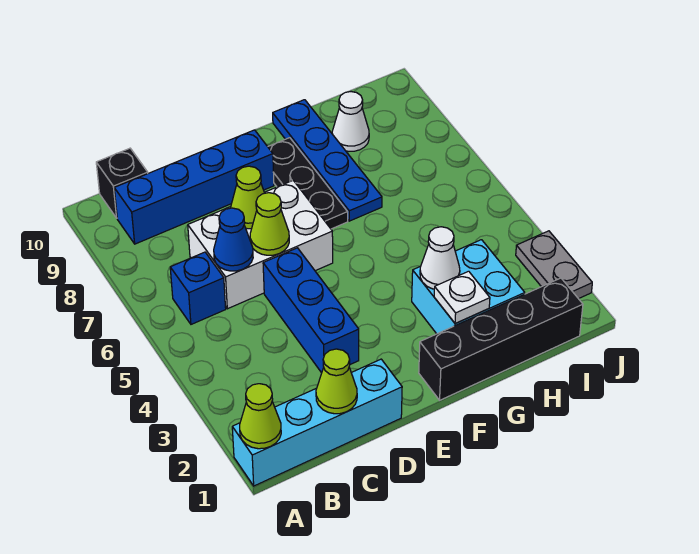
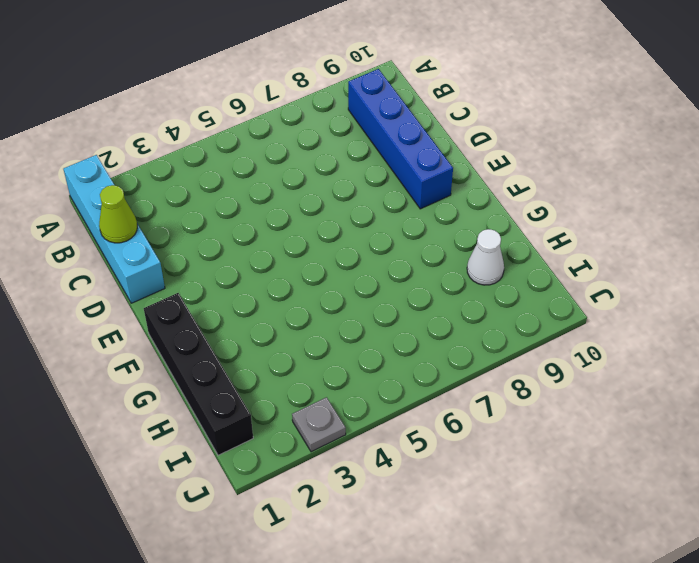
grey plate J3 level 1 -> grey plate J2:J3 level 1
none -> blue brick B6 level 1
none -> black brick B10 level 1
none -> white brick C6:E7 level 1

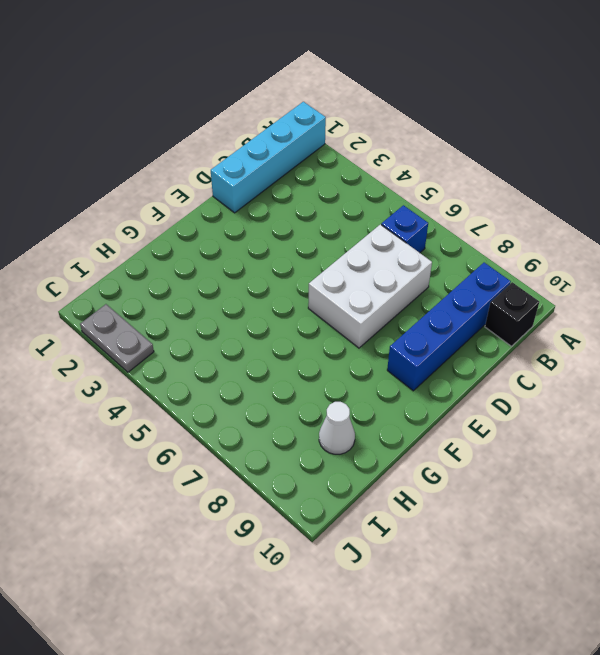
none -> blue brick D3:D5 level 1
none -> black brick F1:I1 level 1
none -> black plate F7:F9 level 1

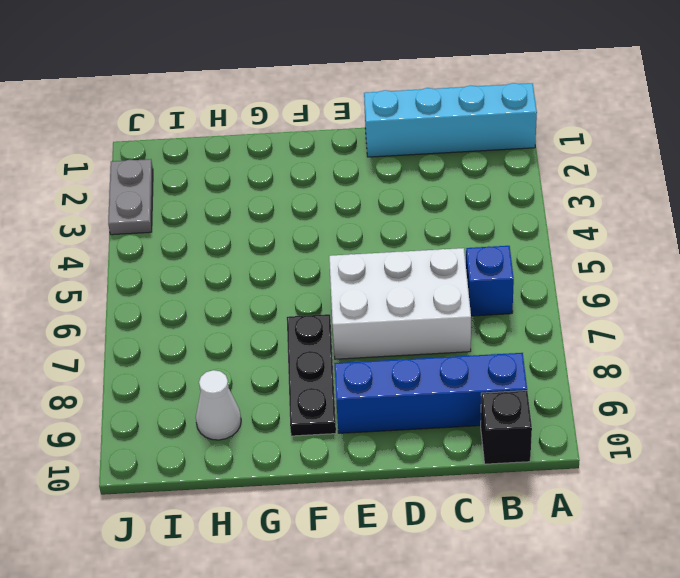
none -> blue brick D3:D5 level 1
none -> black brick F1:I1 level 1
none -> cyan brick G2:H3 level 1

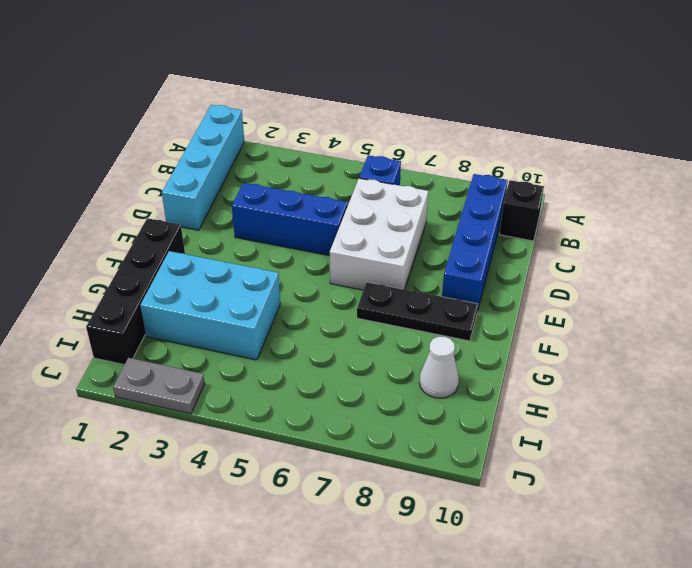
cyan brick G2:H4 level 1 -> cyan brick G2:H3 level 1
none -> blue plate G7:G10 level 1
none -> lime cone A1 level 2
none -> lime cone C1 level 2

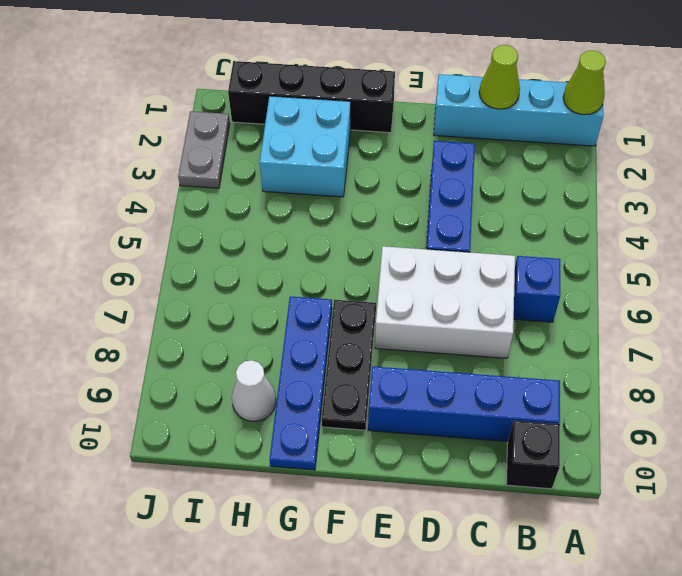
none -> blue cone C6 level 2
none -> lime cone D6 level 2
none -> lime cone D7 level 2

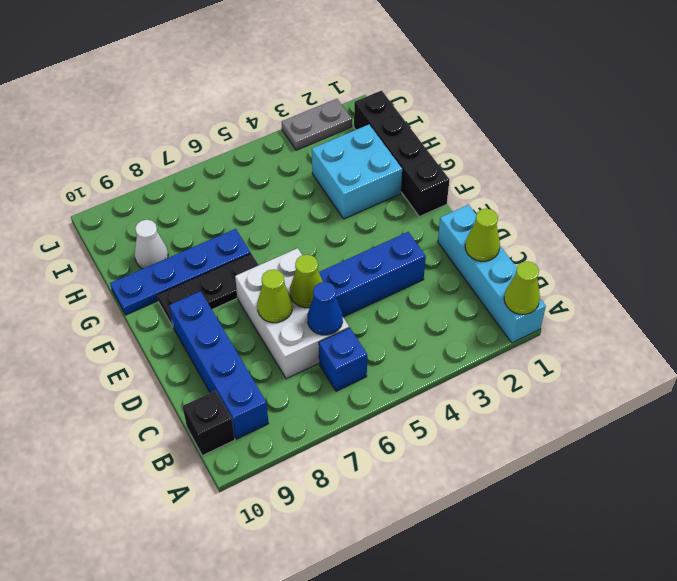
none -> white plate G2 level 2
none -> white cone G3 level 2

